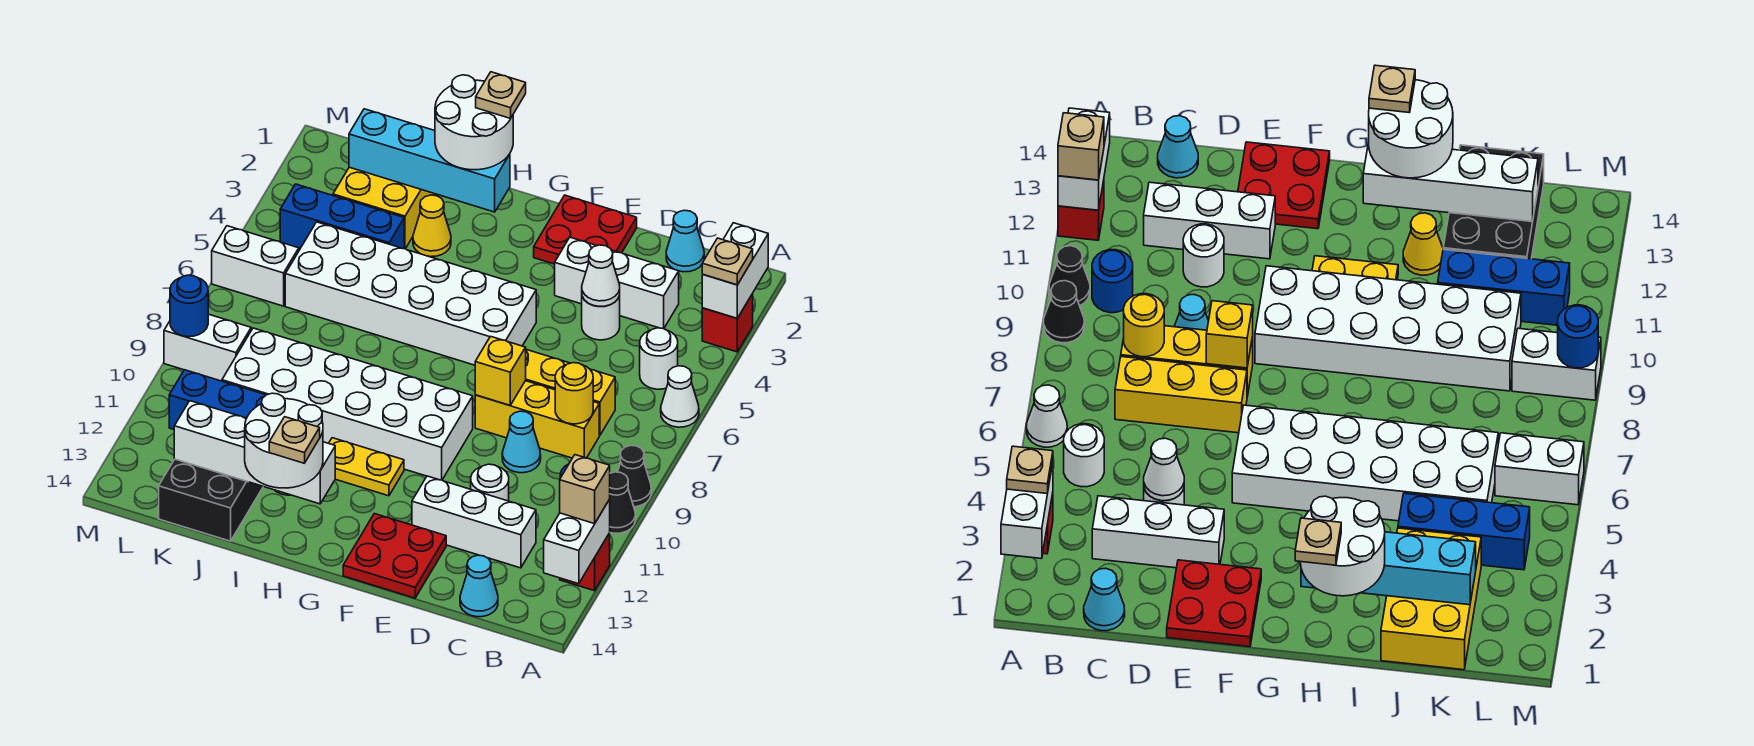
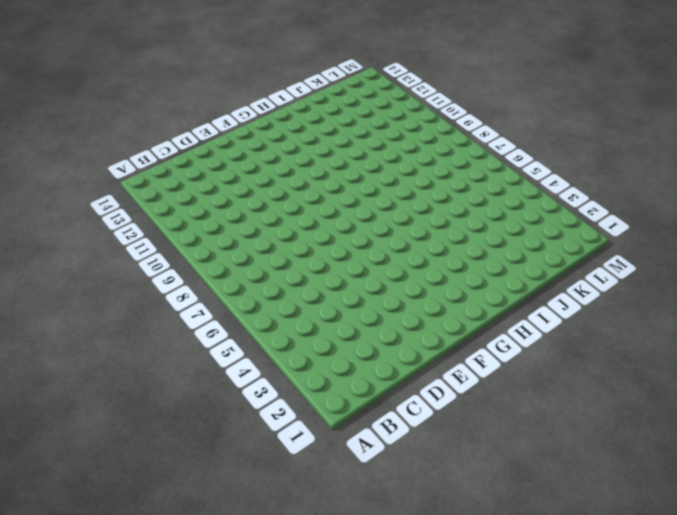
none -> red brick A3 level 1
none -> white cone A6 level 1
none -> black cone A9 level 1
none -> black cone A10 level 1

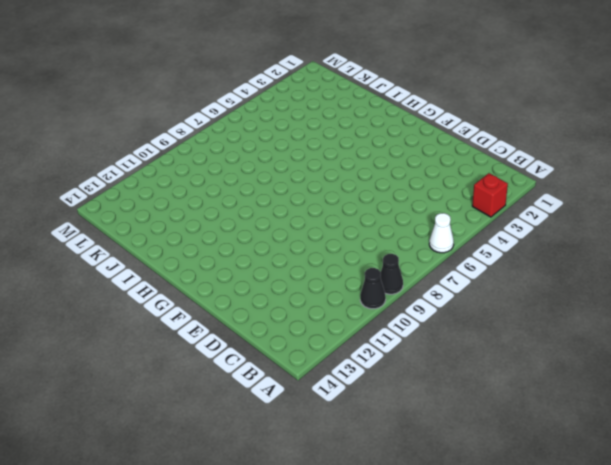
none -> red brick A12 level 1
none -> white round brick B5 level 1
none -> blue round brick B10 level 1
none -> cyan cone C1 level 1

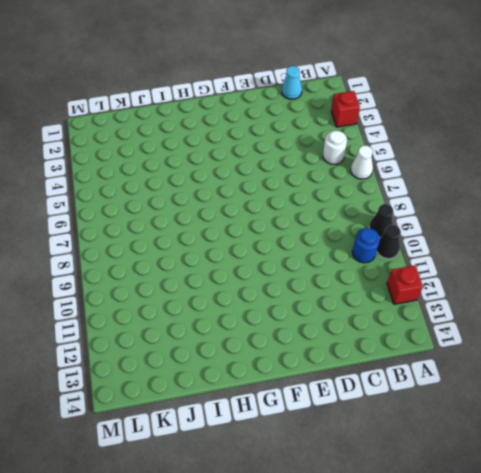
none -> white brick C3:E3 level 1
none -> yellow brick C7:E7 level 1
none -> yellow brick C8:E8 level 1
none -> white brick C12:E12 level 1

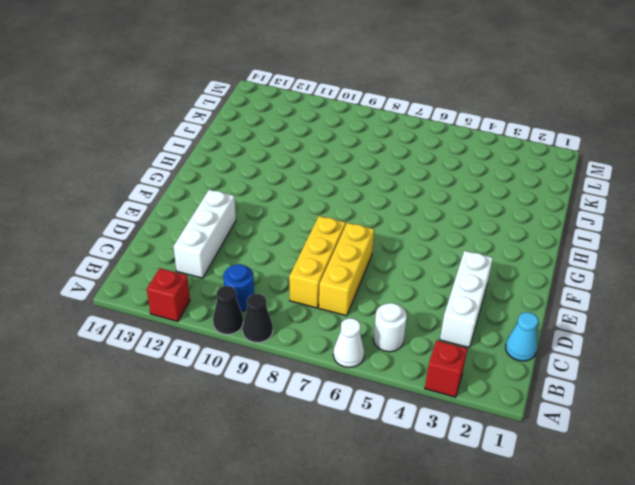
none -> cyan cone C14 level 1
none -> white round brick D4 level 1
none -> cyan cone D9 level 1
none -> white round brick D11 level 1

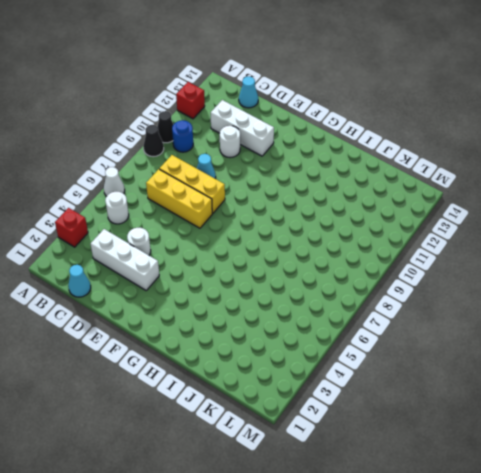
none -> red plate E1:F2 level 1
none -> red plate E13:F14 level 1
none -> white brick F5:K6 level 1
none -> white brick F9:K10 level 1

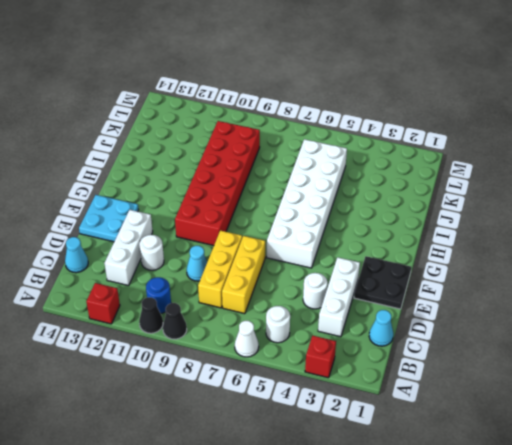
black plate E1:F2 level 1 -> red plate E1:F2 level 1
cyan plate E13:F14 level 1 -> red plate E13:F14 level 1
red brick F9:K10 level 1 -> white brick F9:K10 level 1
none -> yellow plate G11:H11 level 1
none -> yellow cone I3 level 1
none -> yellow cone I12 level 1
none -> yellow brick J1:K3 level 1

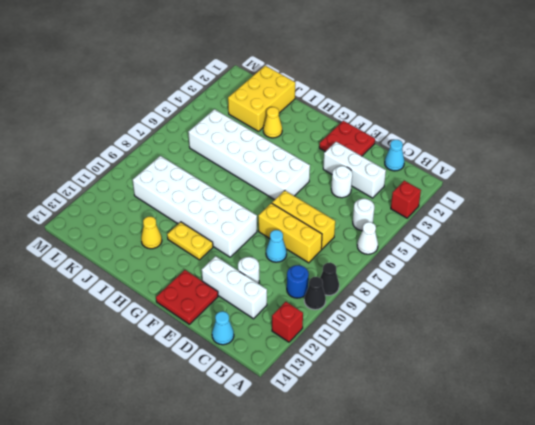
none -> blue brick J4:L4 level 1
none -> blue brick J11:L11 level 1
none -> black brick J12:K14 level 1
none -> white brick L6:M6 level 1

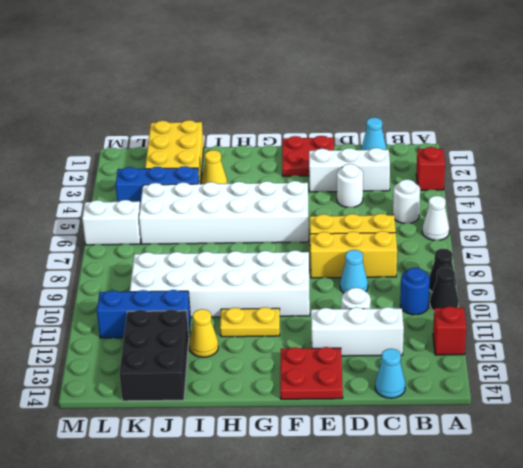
none -> white brick L9:M9 level 1
none -> white brick A2:A3 level 2
none -> white brick A12:A13 level 2
none -> yellow round brick C8 level 2

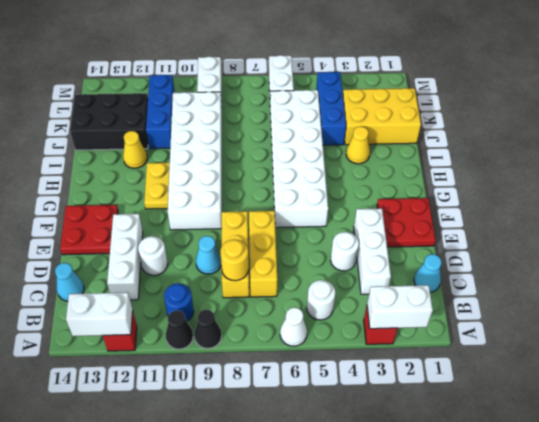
none -> white cone D4 level 2
none -> yellow brick E8 level 2
none -> cyan brick H2:K2 level 2
none -> white brick H13:K13 level 2

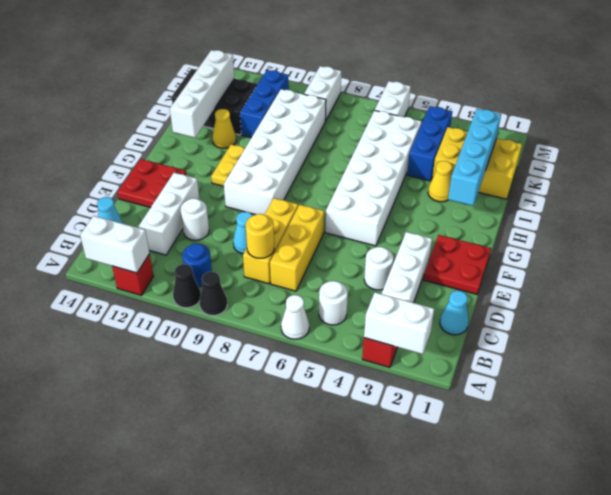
none -> white cone D4 level 2
none -> yellow brick E8 level 2
none -> blue round brick M9 level 2
none -> tan plate A3 level 3

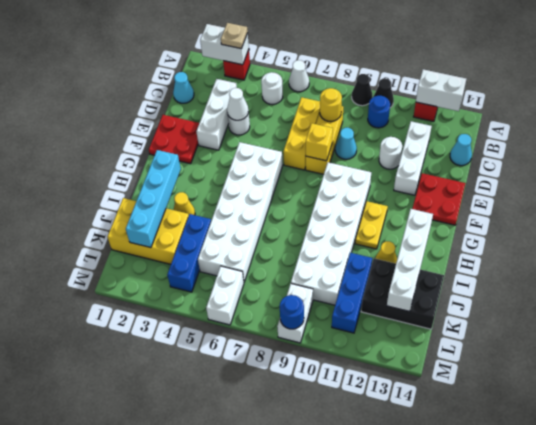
none -> tan brick A12 level 3
none -> white round brick H1:I2 level 3
none -> white round brick H13:I14 level 3
none -> tan plate H1 level 4

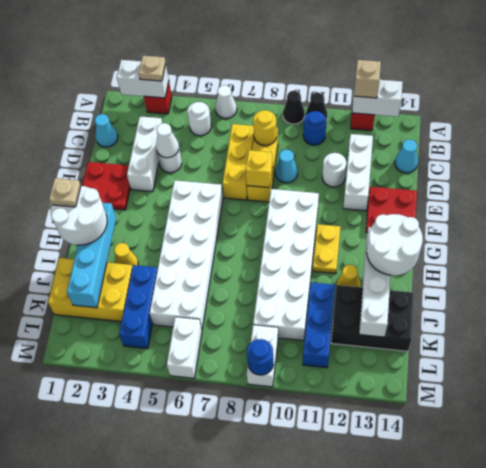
none -> tan plate H14 level 4

